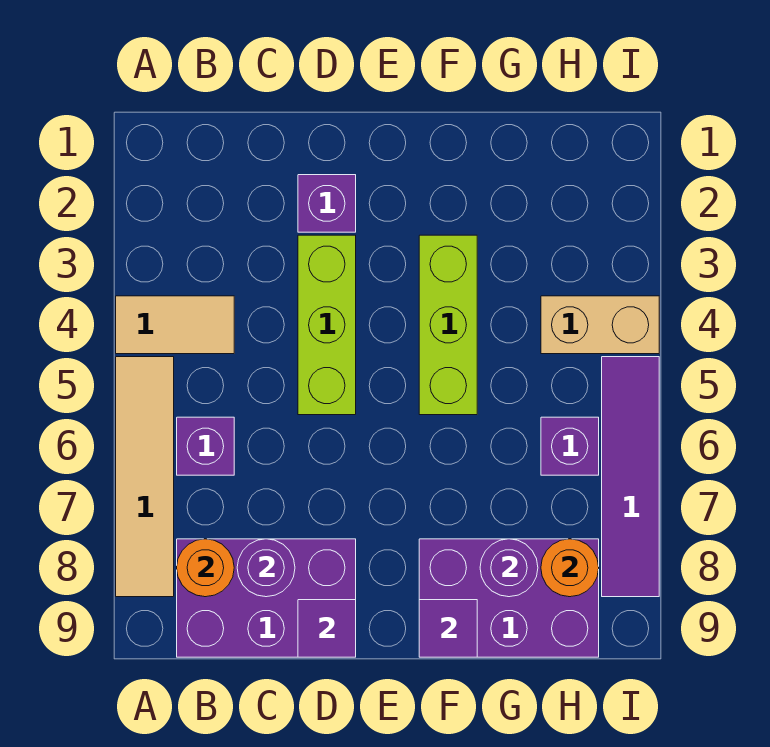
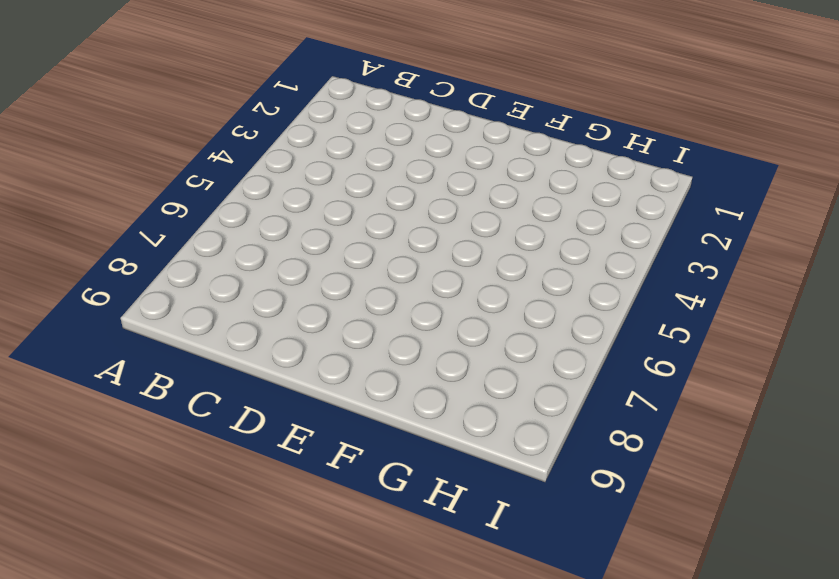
none -> tan tile A4:B4 level 1
none -> tan tile A5:A8 level 1
none -> purple brick B6 level 1

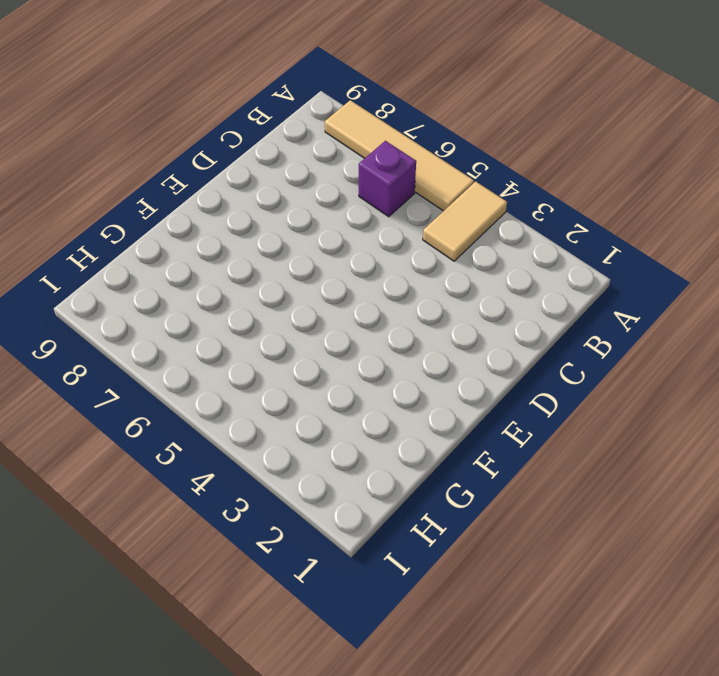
none -> purple brick B8:D9 level 1
none -> purple brick D2 level 1
none -> lime brick D3:D5 level 1

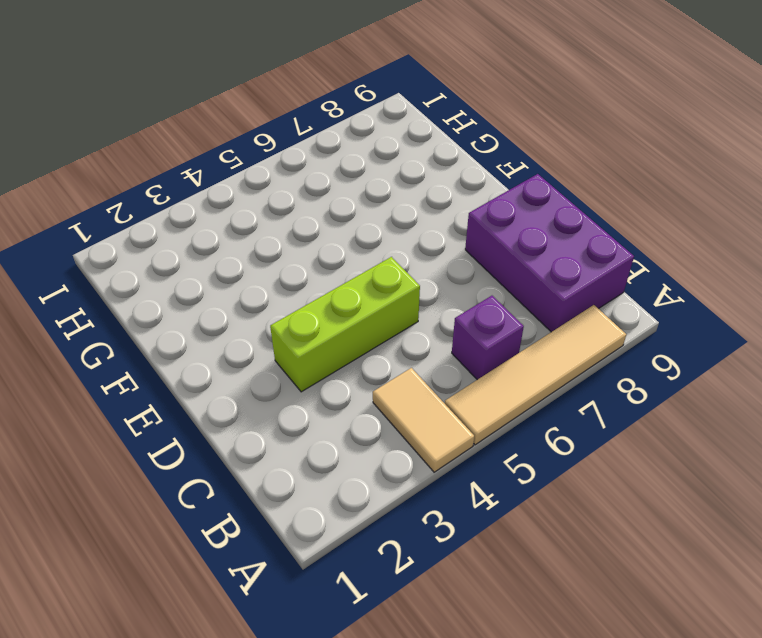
none -> purple brick D2 level 1
none -> lime brick F3:F5 level 1
none -> purple brick F8:H9 level 1

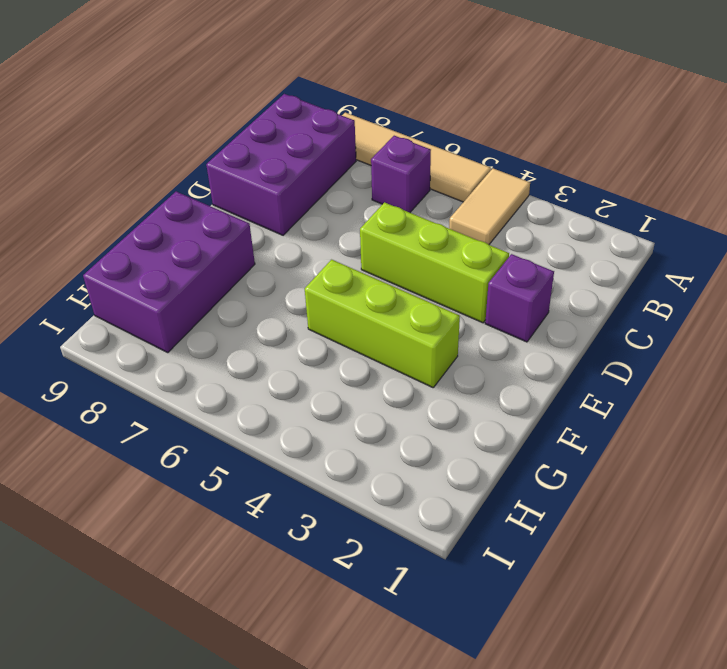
none -> tan brick H4:I4 level 1
none -> purple brick H6 level 1
none -> purple tile I5:I8 level 1

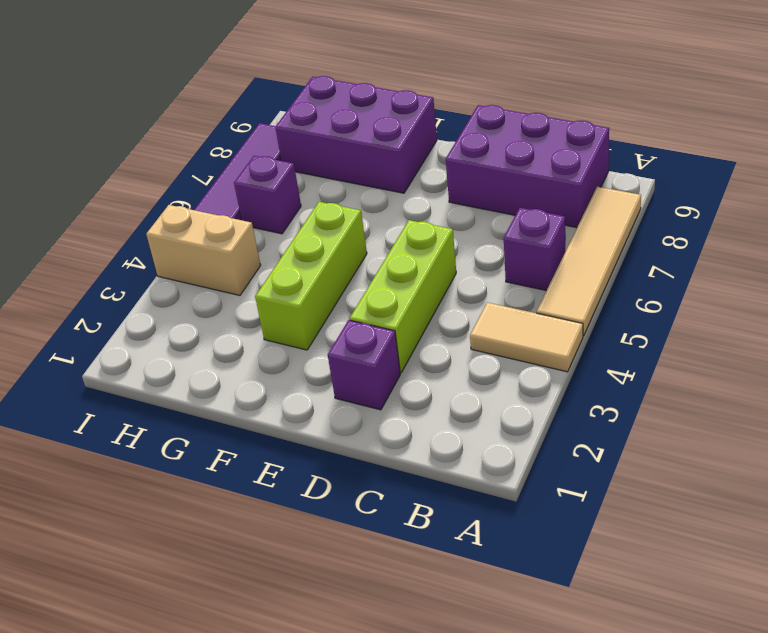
none -> orange round brick B8 level 2
none -> purple round brick C8 level 2
none -> purple tile D9 level 2

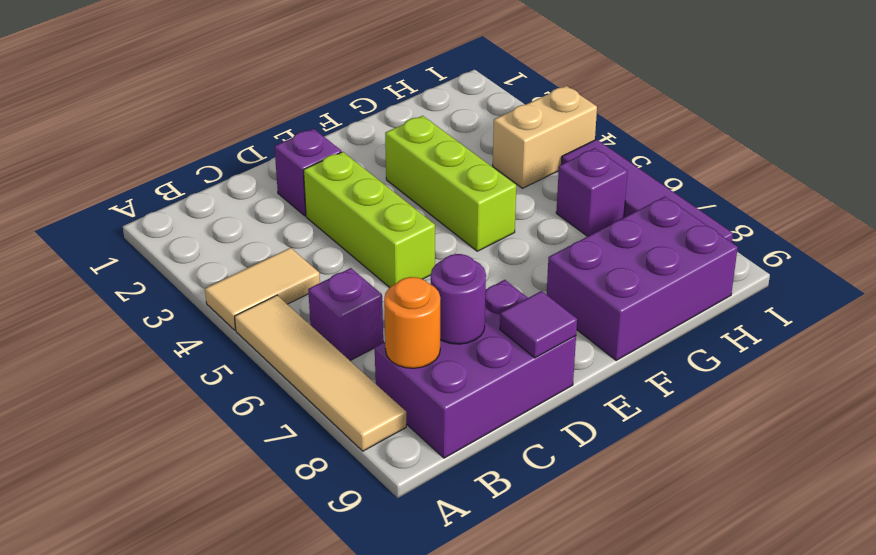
none -> purple tile F9 level 2
none -> purple round brick G8 level 2
none -> orange round brick H8 level 2

